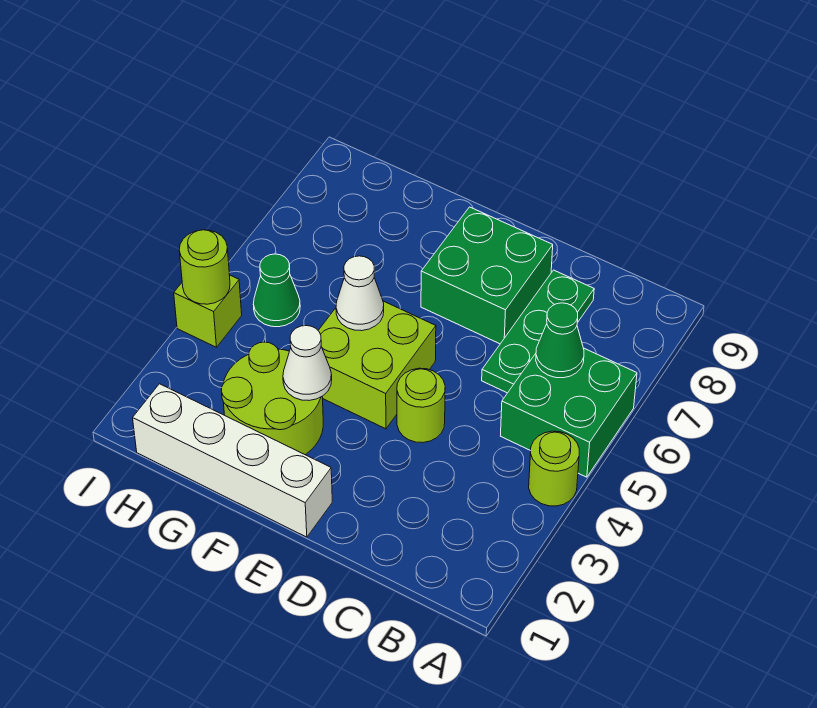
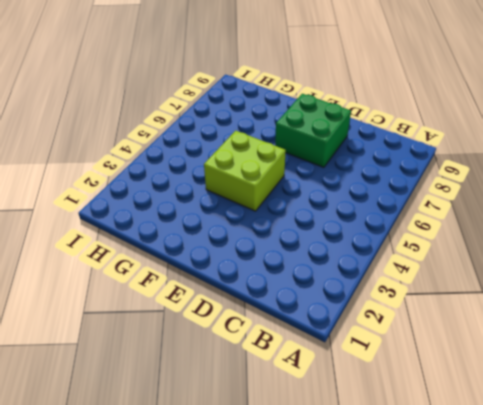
none -> lime round brick A4 level 1
none -> green brick A5:B6 level 1
none -> green plate C6:C8 level 1

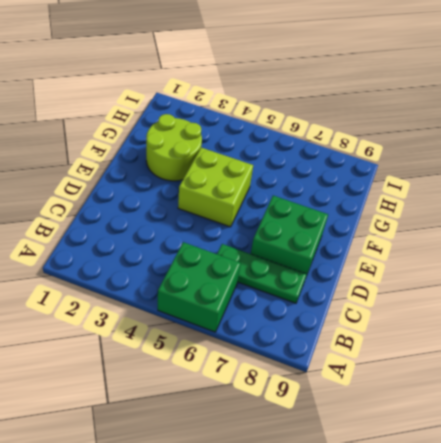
none -> lime round brick A4 level 1
none -> lime round brick D4 level 1
none -> white brick E1:H1 level 1

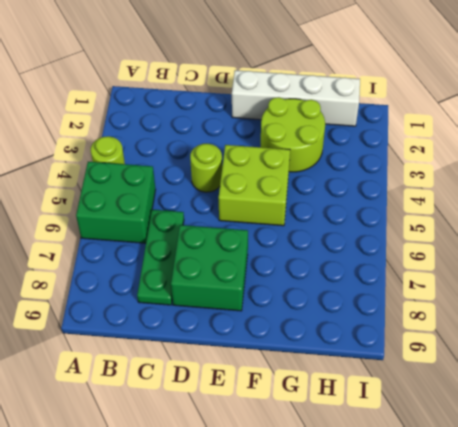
none -> green cone H5 level 1
none -> lime brick I4 level 1
none -> green cone B6 level 2

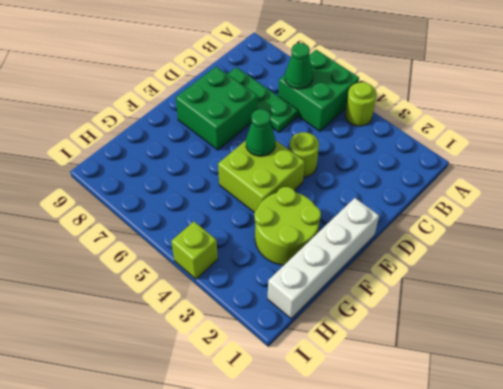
green cone E5 level 2 -> green cone H5 level 1
none -> white cone F3 level 2
none -> white cone F5 level 2
none -> lime round brick I4 level 2

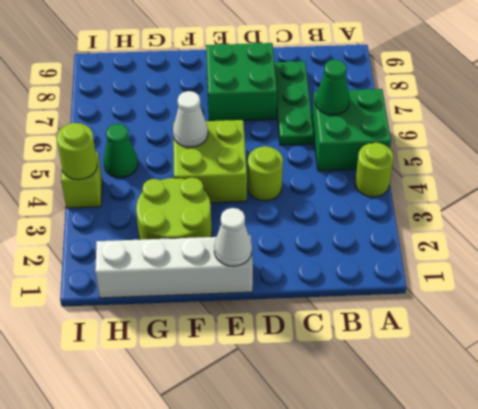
white cone E1 level 2 -> white cone F3 level 2

